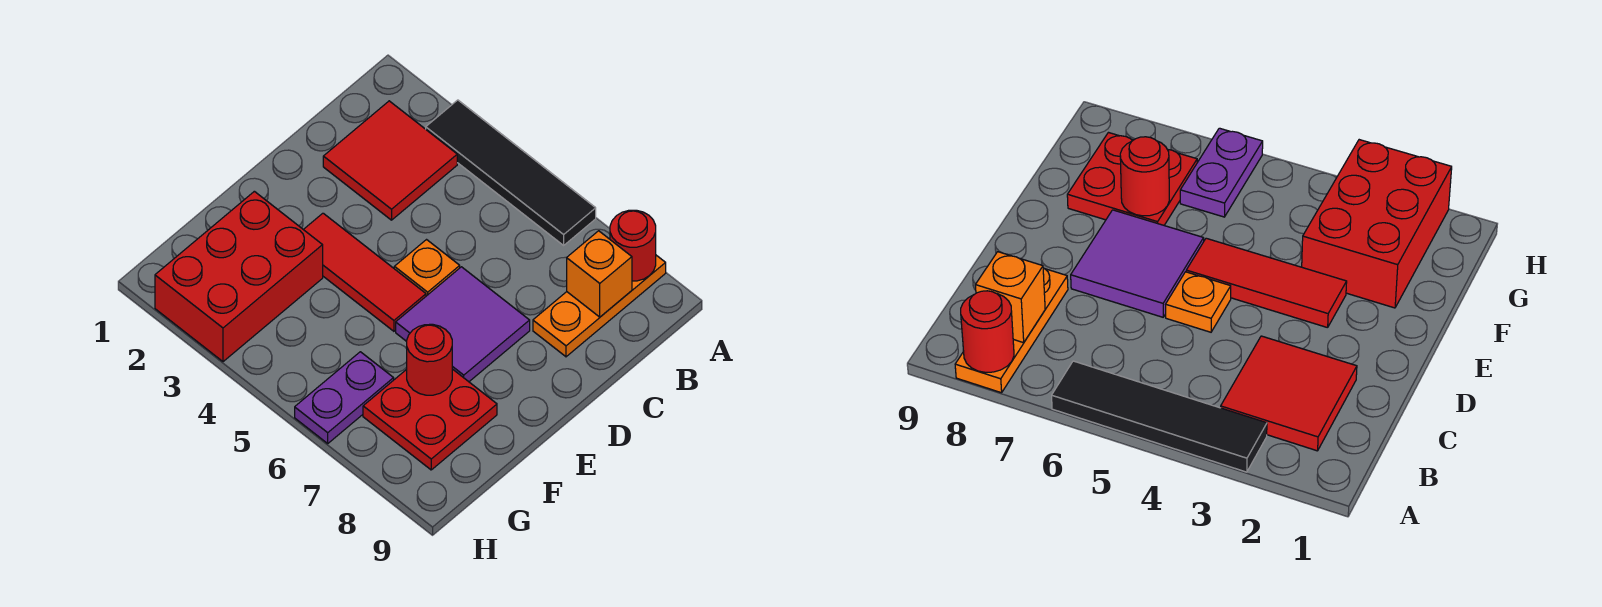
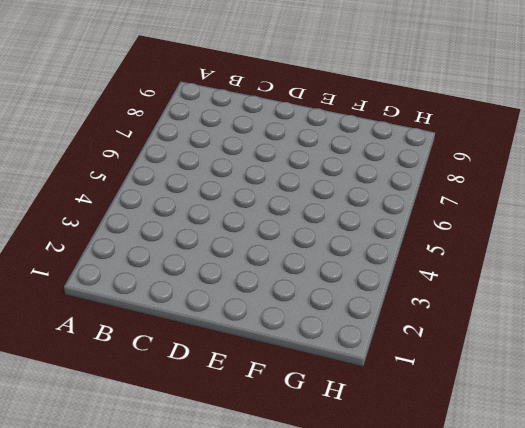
none -> black tile A3:A6 level 1
none -> orange plate A8:C8 level 1
none -> red tile B2:C3 level 1

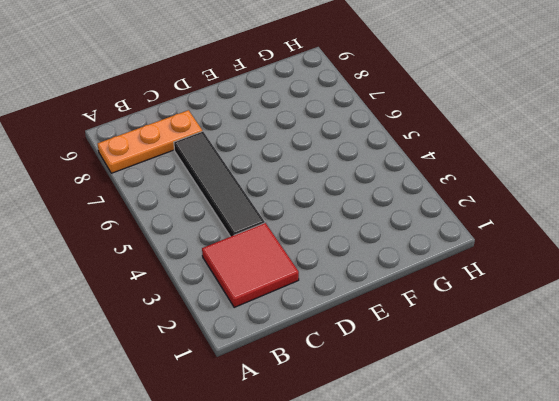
black tile C4:C7 level 1 -> black tile A3:A6 level 1
none -> orange plate D5 level 1
none -> purple tile D6:E7 level 1
none -> red tile E3:E5 level 1

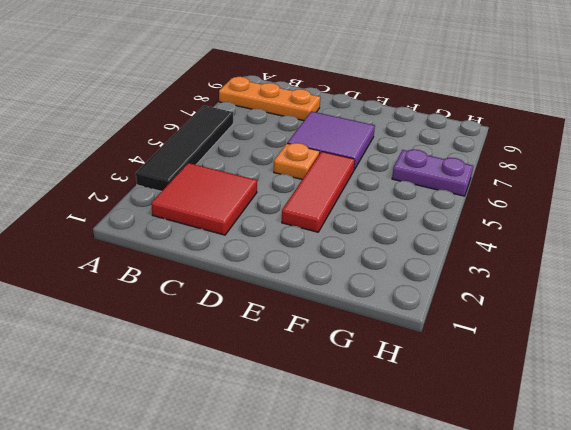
none -> red brick F2:H3 level 1
none -> red plate F7:G8 level 1
none -> red round brick A8 level 2

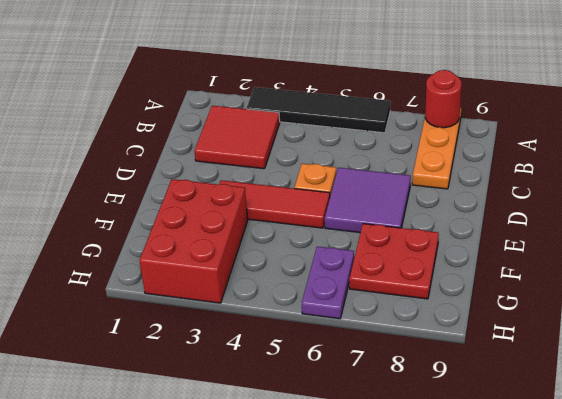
none -> orange brick B8 level 2
none -> red round brick F7 level 2

